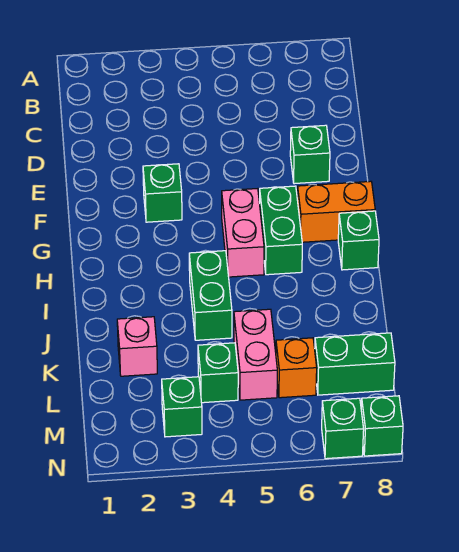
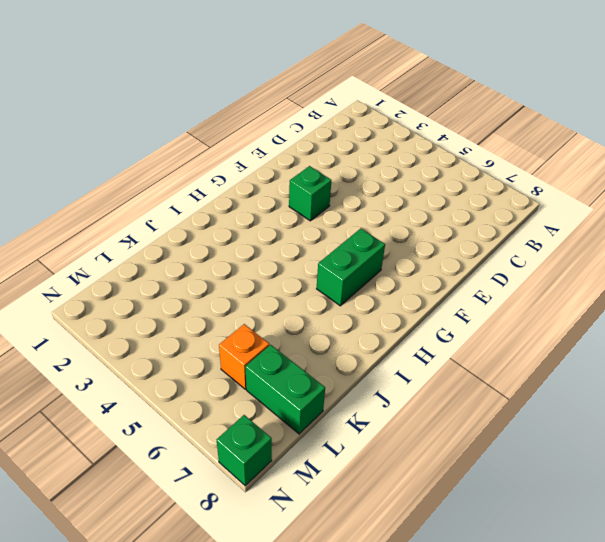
none -> green brick E7 level 1
none -> pink brick G5:H5 level 1
none -> orange brick G7:G8 level 1

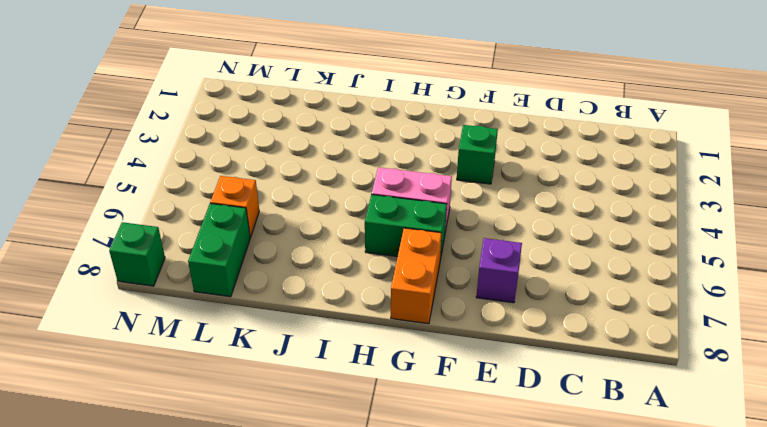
purple brick E7 level 1 -> green brick E7 level 1
none -> green brick H8 level 1
none -> green brick I4:J4 level 1
none -> pink brick K2 level 1

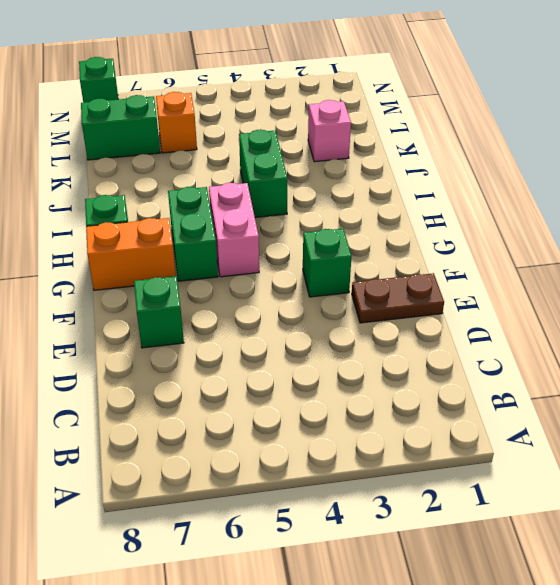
brown plate E1:E2 level 1 -> none
none -> pink brick K5:L5 level 1
none -> green brick L4 level 1
none -> green brick M3 level 1

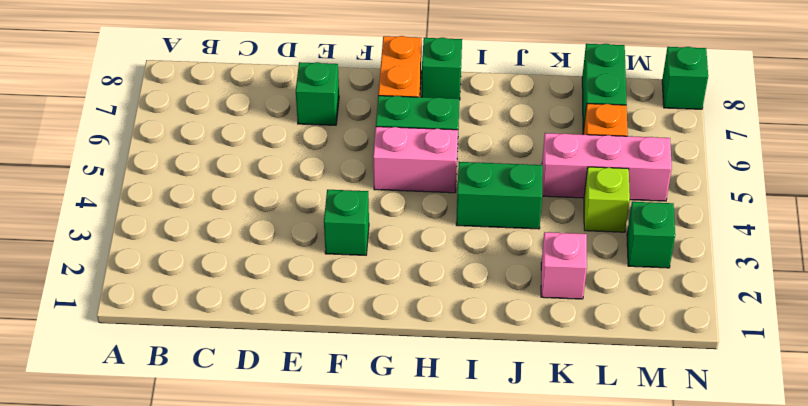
pink brick K5:M5 level 1 -> pink brick K5:L5 level 1
lime brick L4 level 1 -> green brick L4 level 1
none -> green brick N7 level 1

